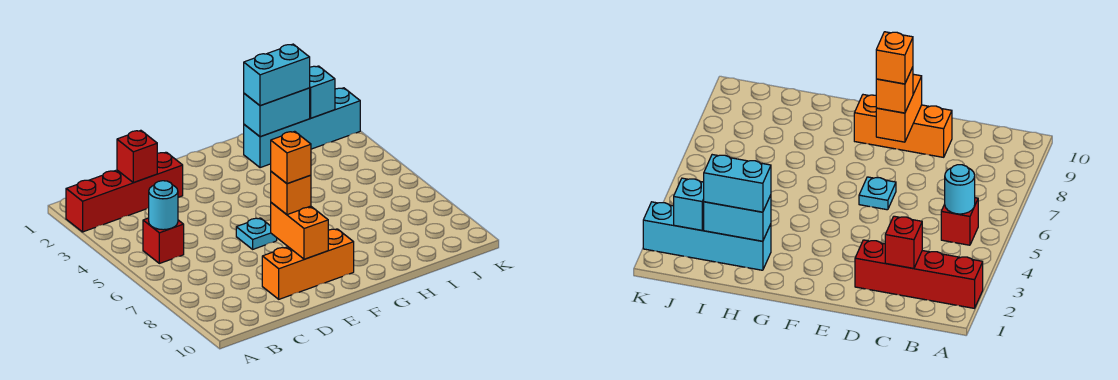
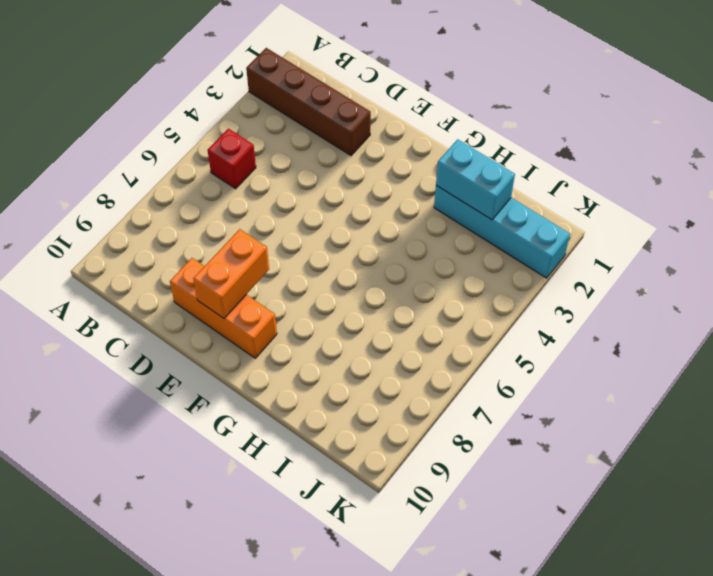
brown brick A2:D2 level 1 -> red brick A2:D2 level 1
none -> cyan plate E6 level 1
none -> cyan round brick B5 level 2
none -> red brick C2 level 2

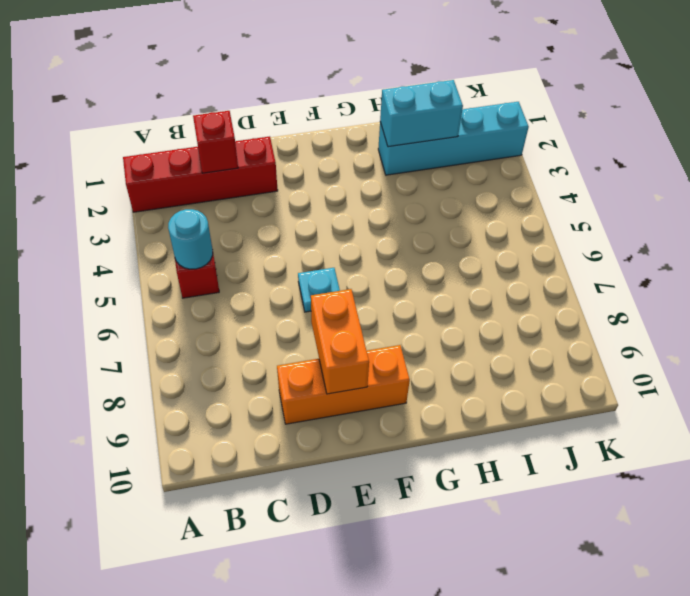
none -> cyan brick J2 level 2
none -> orange brick E8 level 3
none -> cyan brick H2:I2 level 3

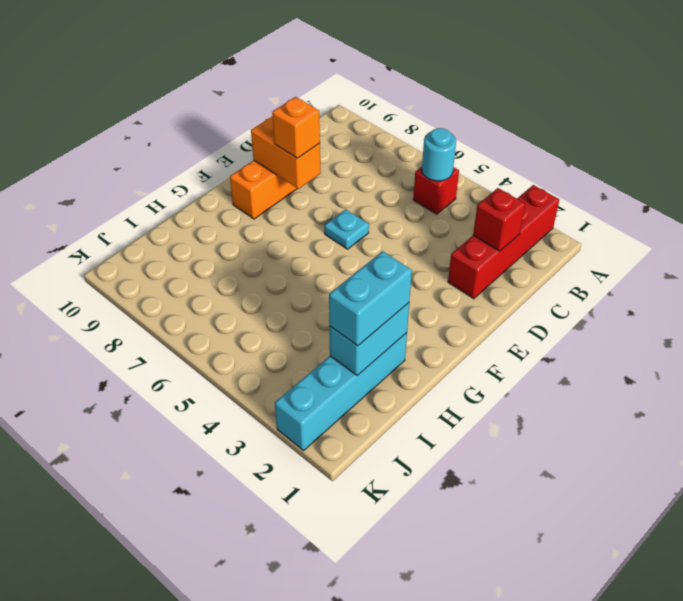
none -> cyan brick J2 level 2
none -> orange brick E8 level 4

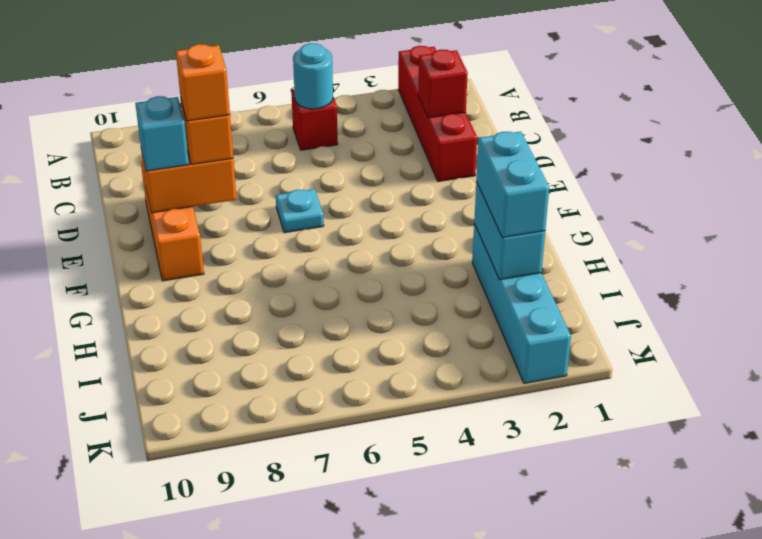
cyan brick E9 level 3 -> cyan brick J2 level 2

